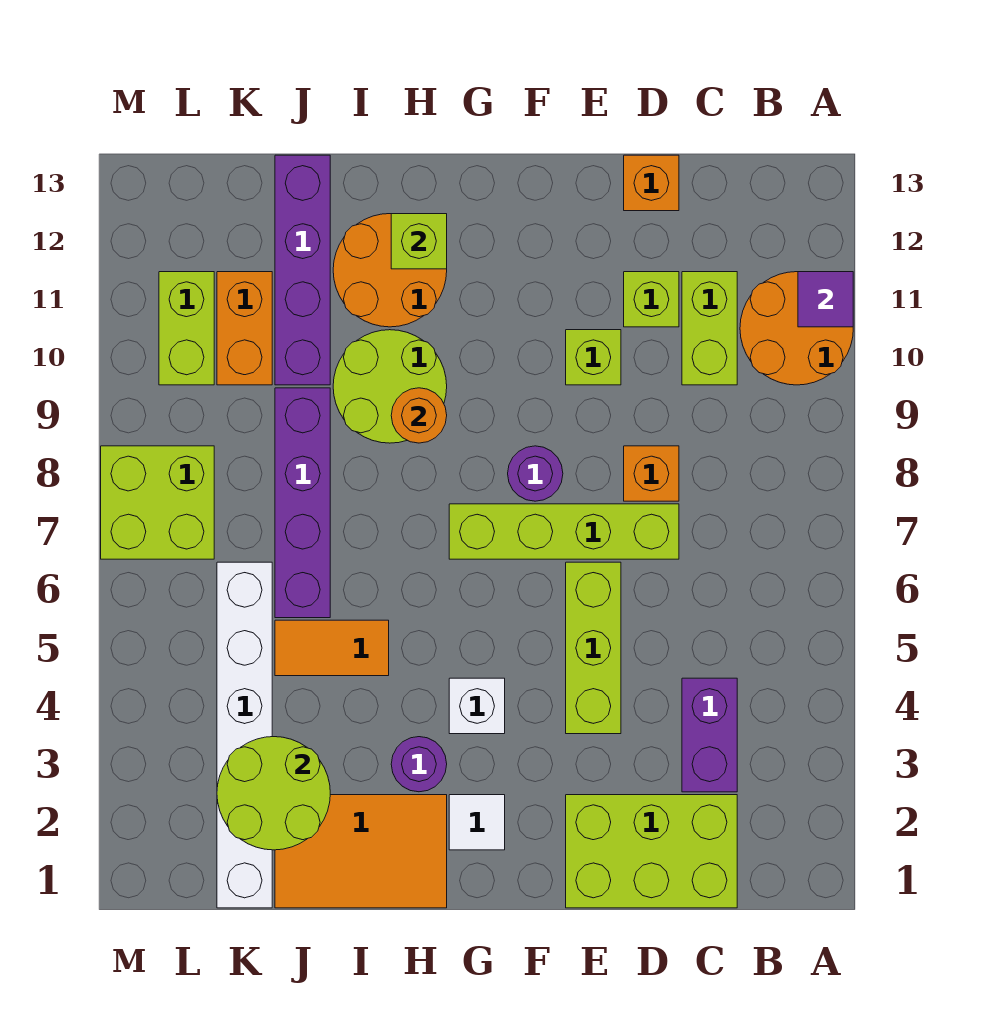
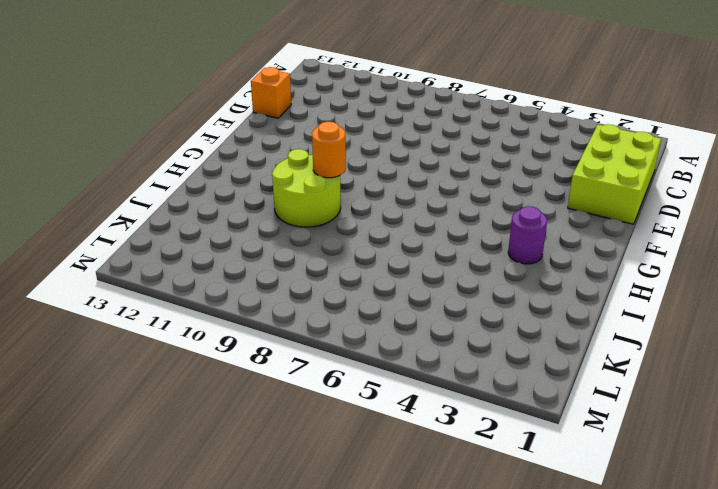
none -> orange round brick A10:B11 level 1
none -> purple brick C3:C4 level 1
none -> lime brick C10:C11 level 1

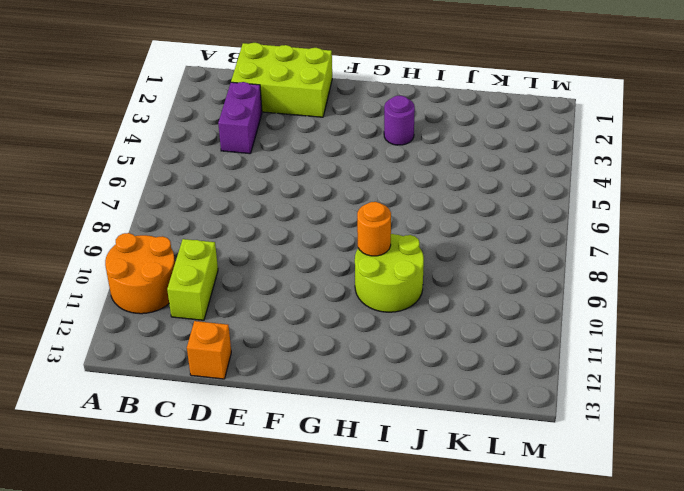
none -> lime brick D7:G7 level 1
none -> orange brick D8 level 1
none -> lime brick D11 level 1

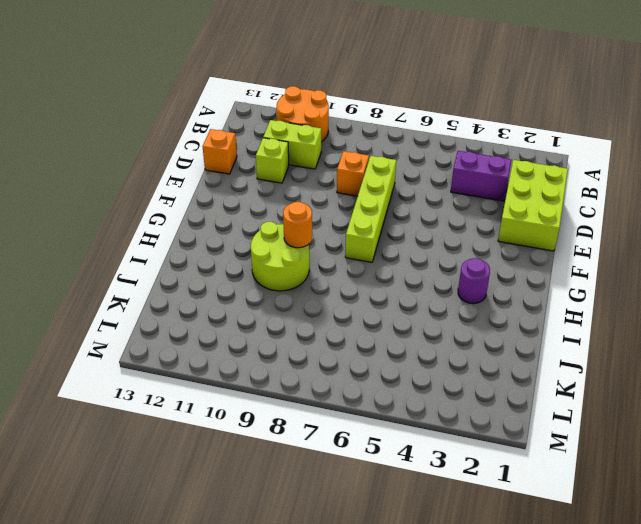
none -> lime brick E4:E6 level 1
none -> lime brick E10 level 1
none -> purple round brick F8 level 1

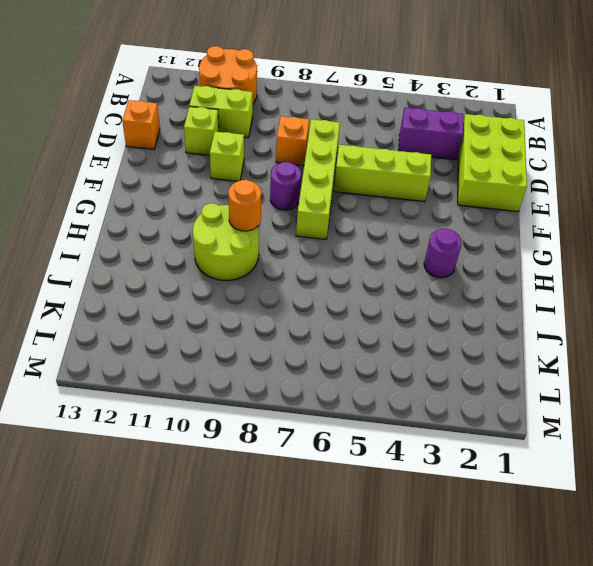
none -> white tile G2 level 1
none -> white brick G4 level 1
none -> orange tile H1:J2 level 1

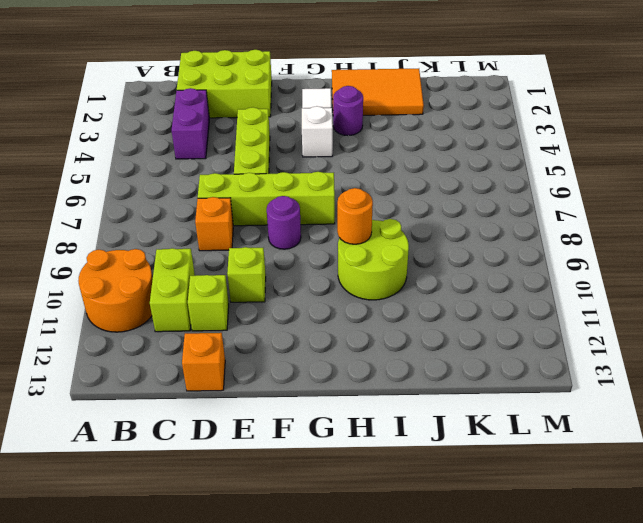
none -> orange round brick H11:I12 level 1
none -> orange tile I5:J5 level 1
none -> purple brick J6:J9 level 1

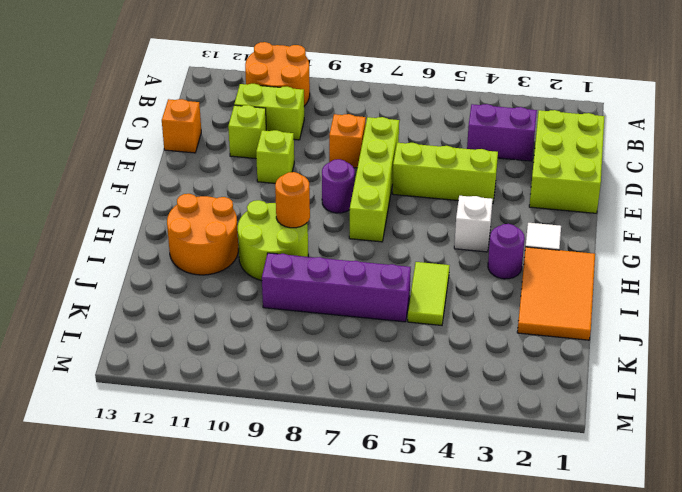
lime tile I5:J5 level 1 -> orange tile I5:J5 level 1
none -> purple brick J10:J13 level 1
none -> white brick K1:K6 level 1
none -> orange brick K10:K11 level 1

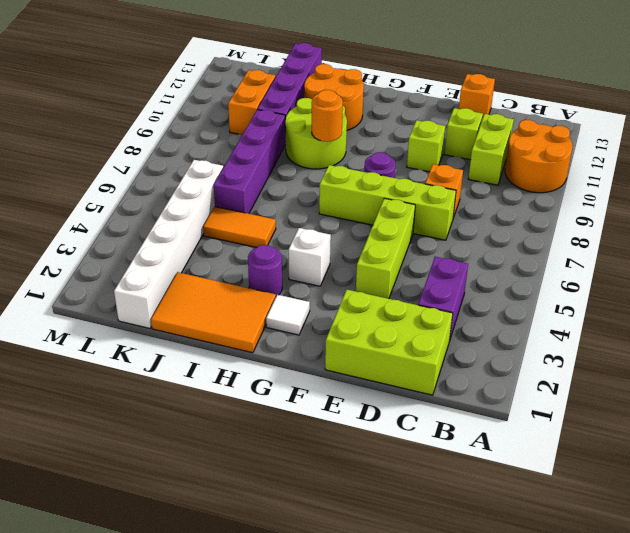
none -> lime brick L7:M8 level 1
none -> lime brick L10:L11 level 1
none -> purple tile A11 level 2

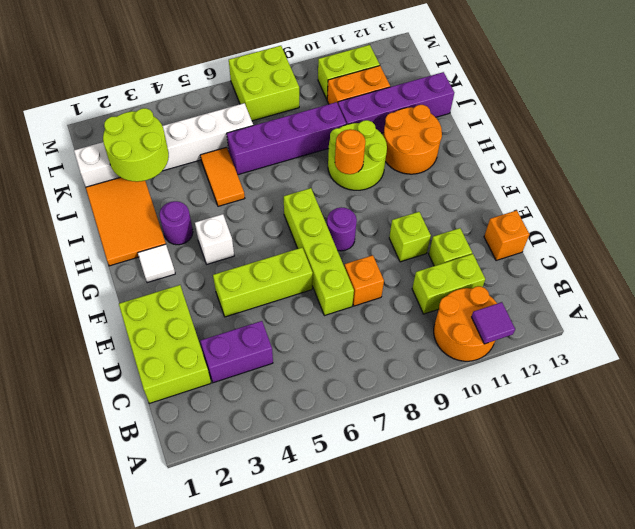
none -> lime brick H12 level 2

